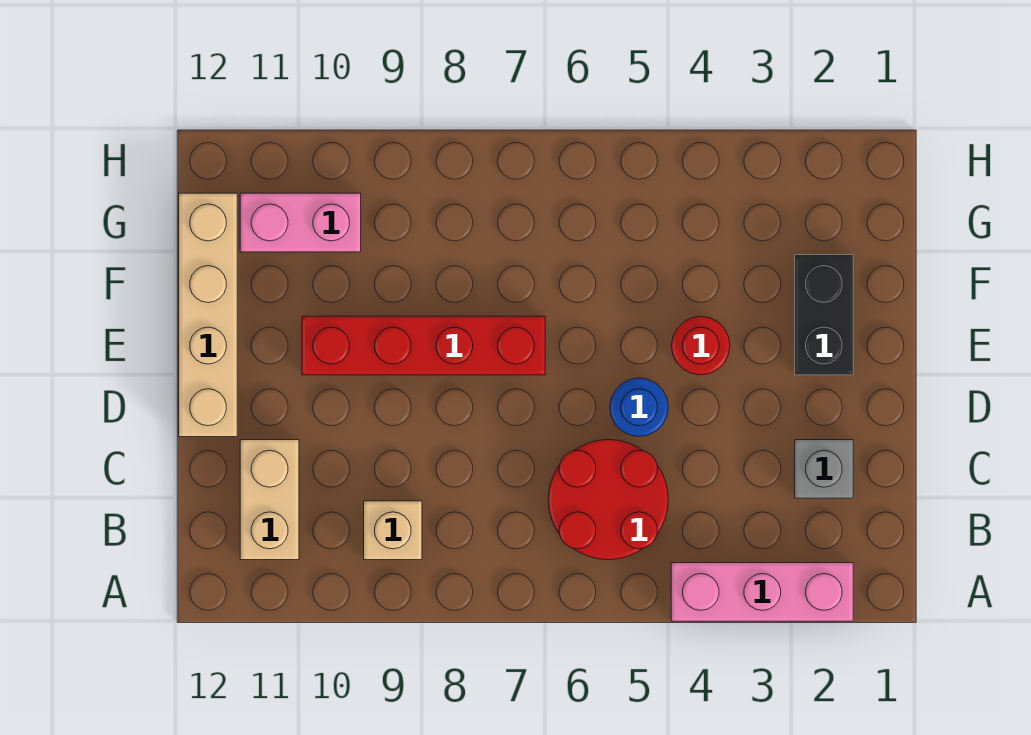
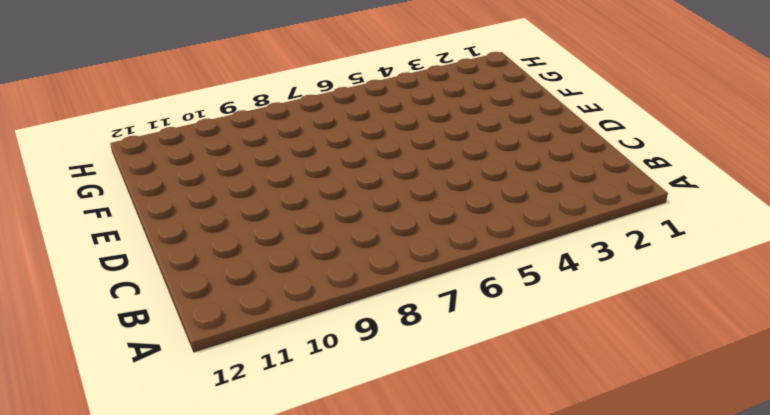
none -> pink brick A2:A4 level 1
none -> red round brick B5:C6 level 1

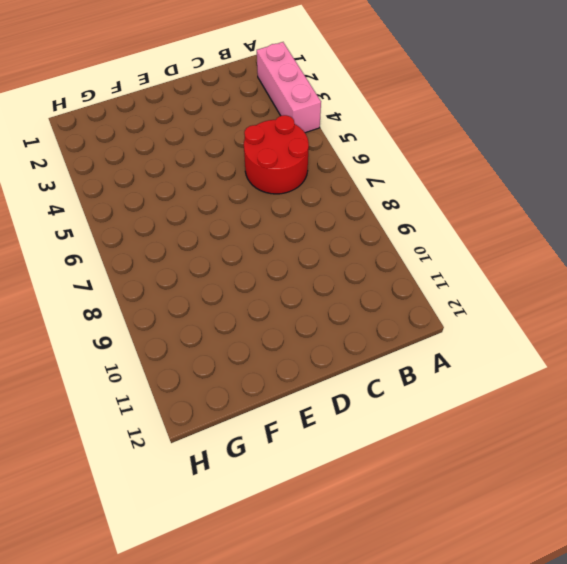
none -> tan brick B9 level 1
none -> tan brick B11:C11 level 1

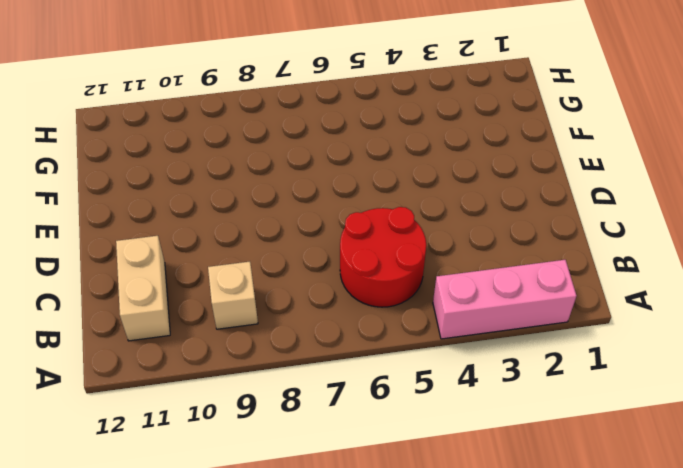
none -> grey brick C2 level 1
none -> blue round brick D5 level 1

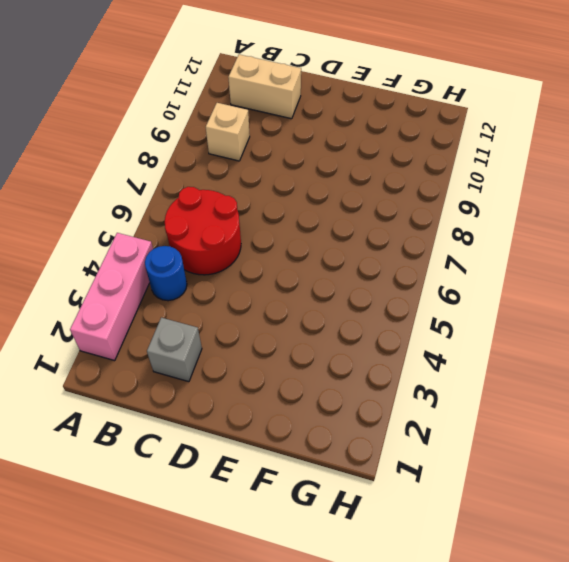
blue round brick B4 level 1 -> blue round brick D5 level 1
none -> tan brick D12:G12 level 1
none -> black brick E2:F2 level 1

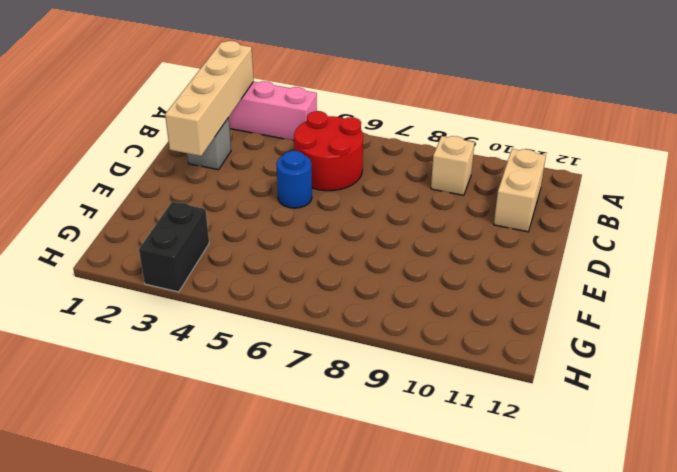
tan brick A2:D2 level 2 -> tan brick D12:G12 level 1
black brick G3:H3 level 1 -> black brick E2:F2 level 1
none -> red round brick E4 level 1
none -> red brick E7:E10 level 1

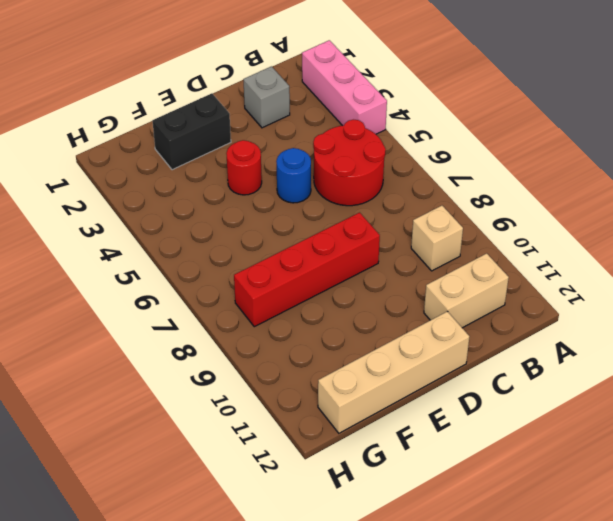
red brick D8:G8 level 1 -> red brick E7:E10 level 1
none -> pink brick G10:G11 level 1

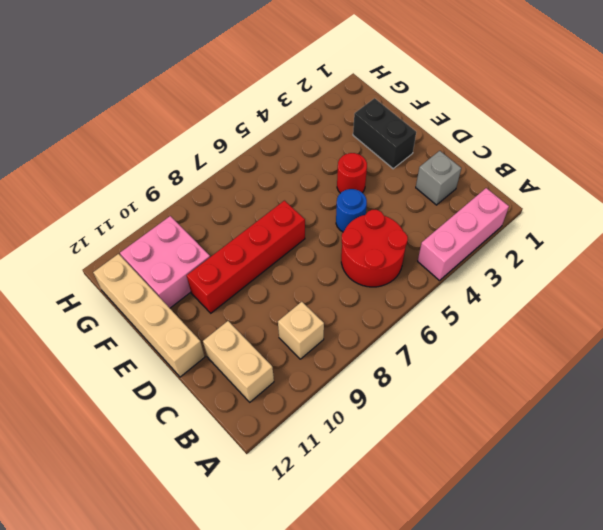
pink brick F10:G11 level 1 -> pink brick G10:G11 level 1

